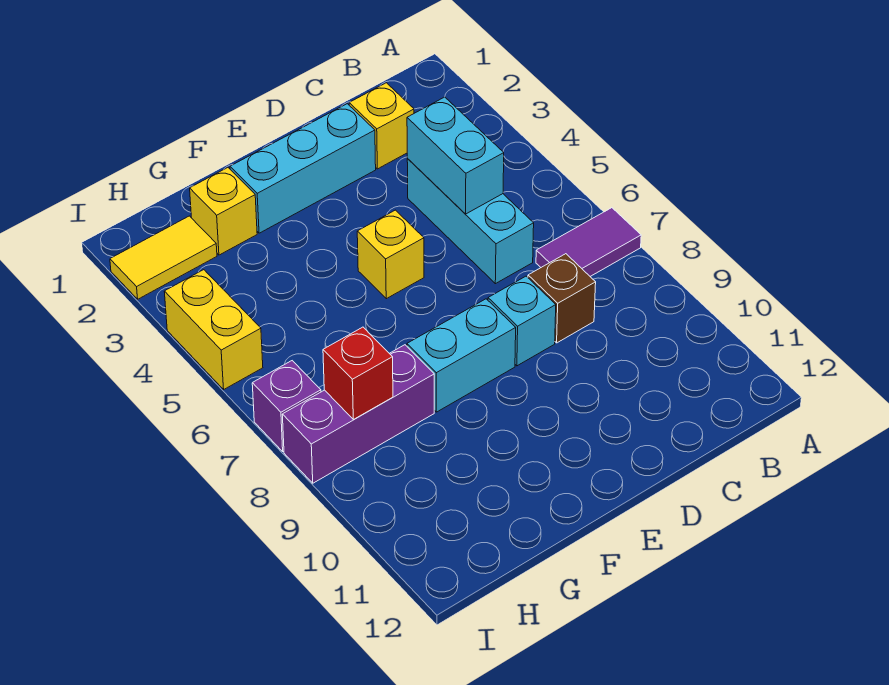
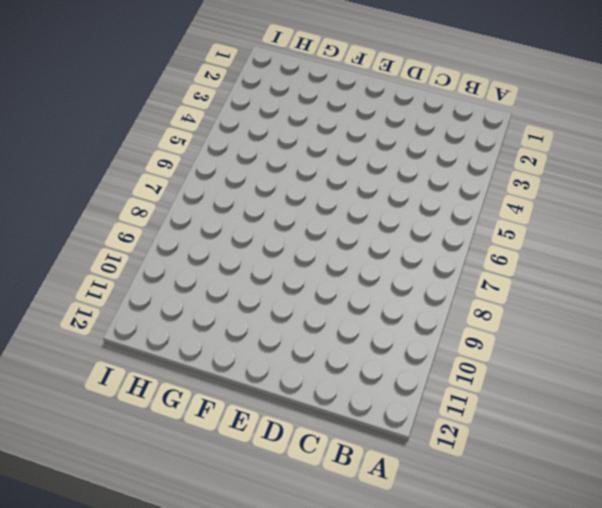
none -> purple tile A7:B7 level 1
none -> yellow brick C2 level 1
none -> cyan brick C4:C6 level 1

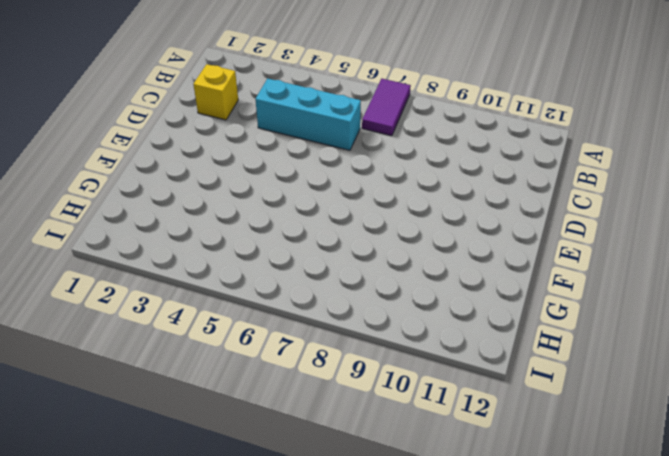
none -> brown brick C8 level 1
none -> cyan brick D2:F2 level 1
none -> cyan brick D8 level 1

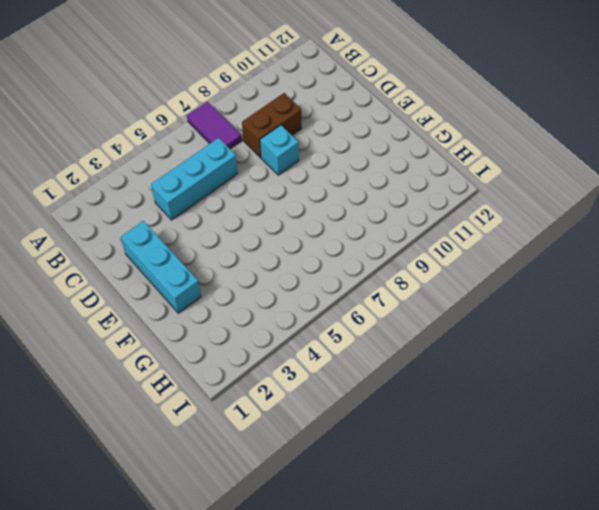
brown brick C8:C9 level 1 -> brown brick C8 level 1
none -> yellow brick C2 level 1
none -> yellow brick E5 level 1
none -> cyan brick E8:F8 level 1

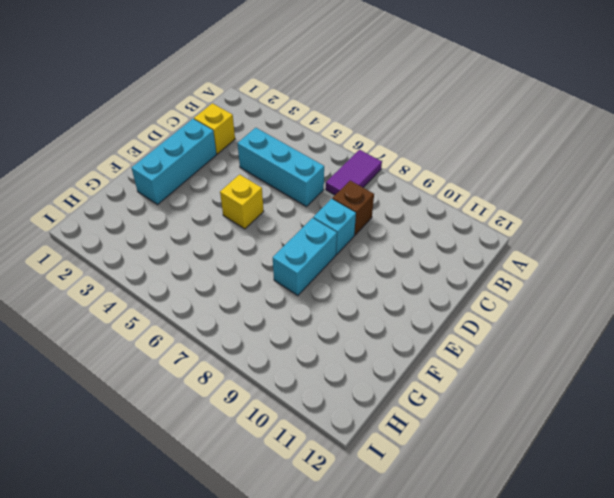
none -> yellow brick G2 level 1
none -> purple brick G8:I8 level 1
none -> yellow tile H2:I2 level 1

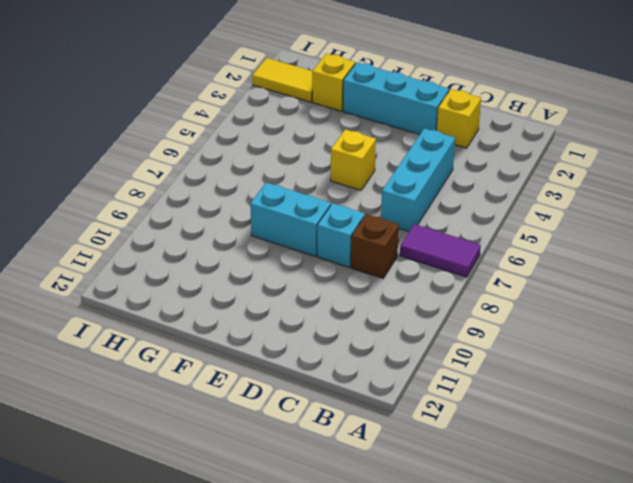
none -> purple brick G8:I8 level 1
none -> yellow brick I4:I5 level 1
none -> purple brick I7 level 1

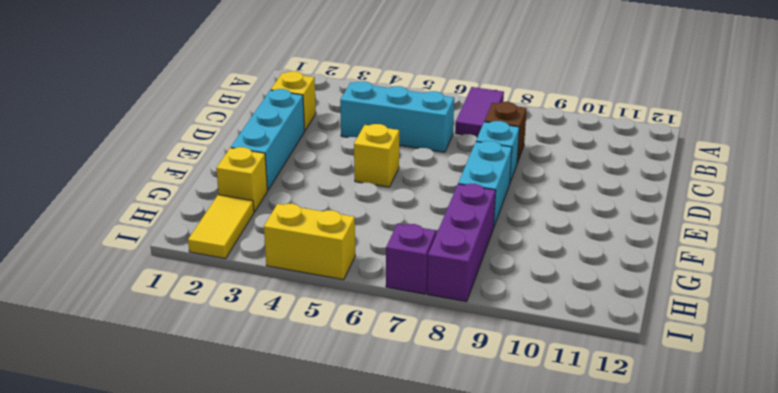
none -> cyan brick C4:C5 level 2
none -> red brick H8 level 2

